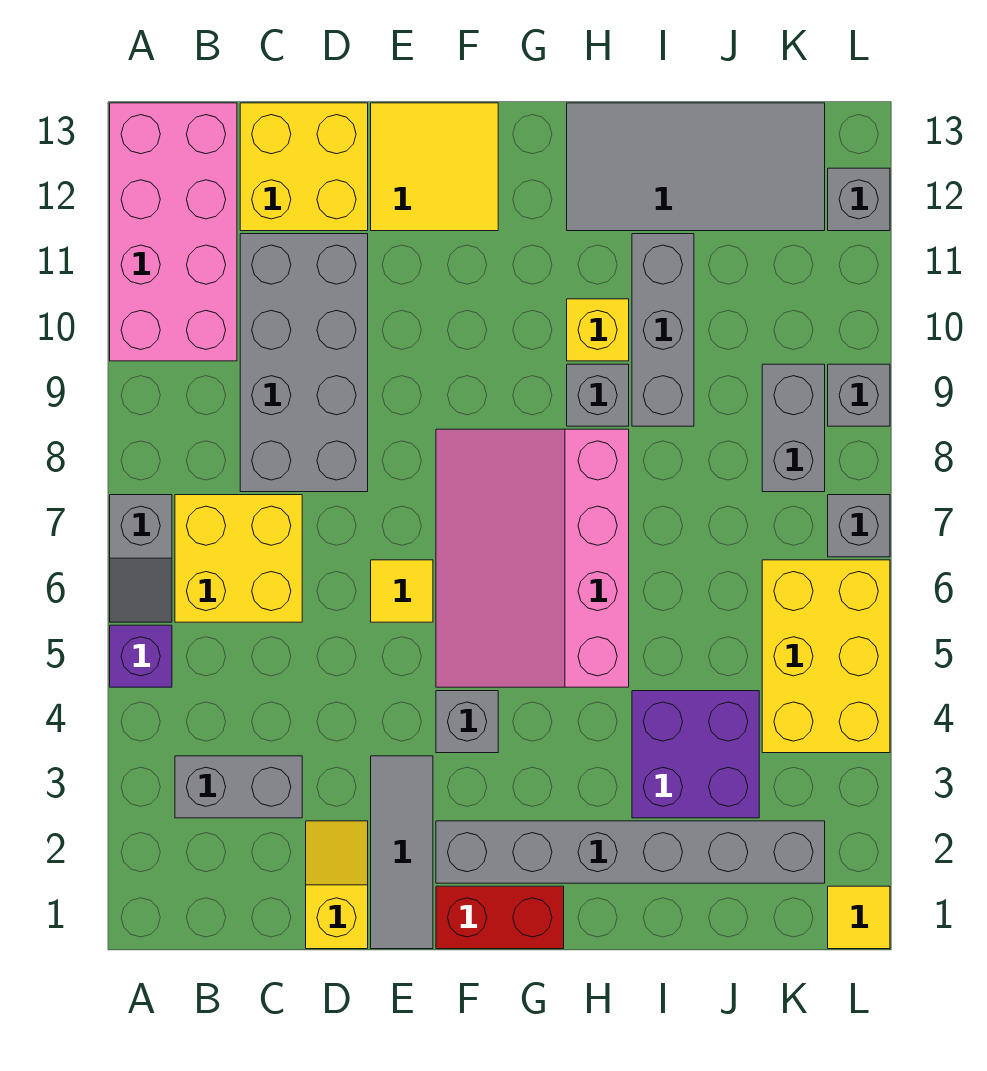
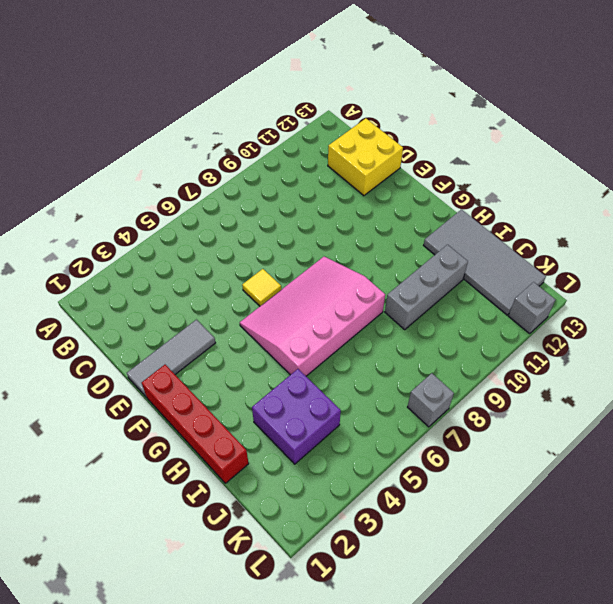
red brick F1:I1 level 1 -> red brick F1:G1 level 1
none -> purple brick A5 level 1
none -> grey slope A6:A7 level 1 top 7
none -> pink brick A10:B13 level 1

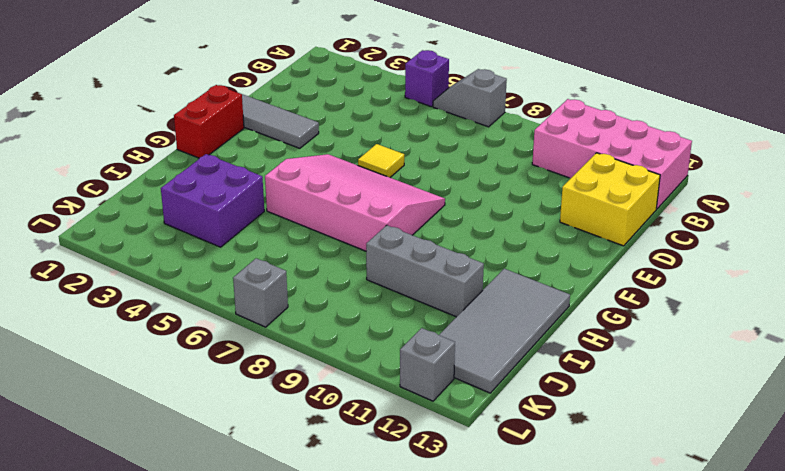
none -> grey brick B3:C3 level 1
none -> yellow brick B6:C7 level 1
none -> grey brick C8:D11 level 1

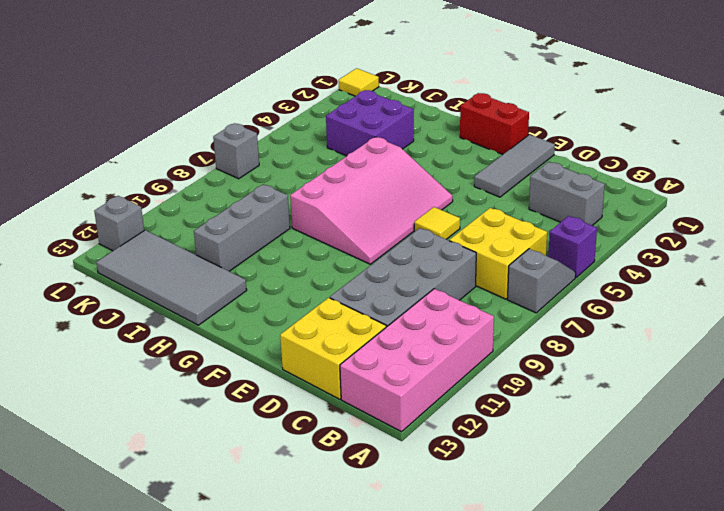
none -> yellow slope D1:D2 level 1 top 1
none -> yellow tile E12:F13 level 1
none -> grey brick F2:K2 level 1

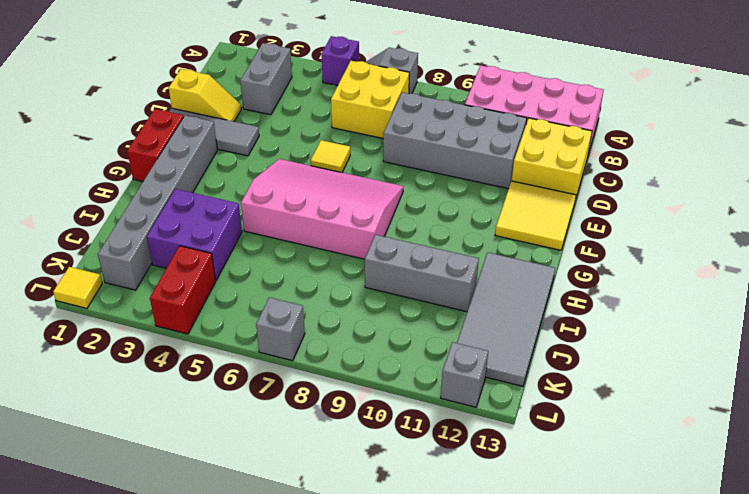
red brick K4:L4 level 1 -> yellow brick K4:L6 level 1
none -> grey brick F4 level 1
none -> grey brick H9 level 1
none -> yellow brick H10 level 1

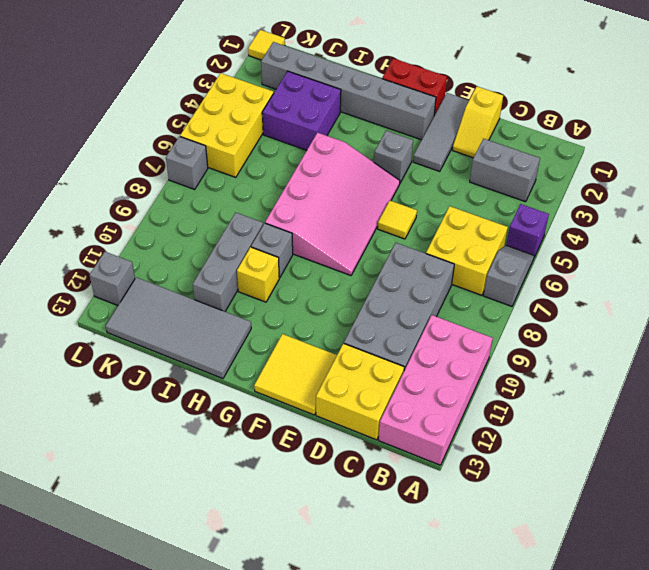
none -> grey brick K8:K9 level 1
none -> grey brick L9 level 1

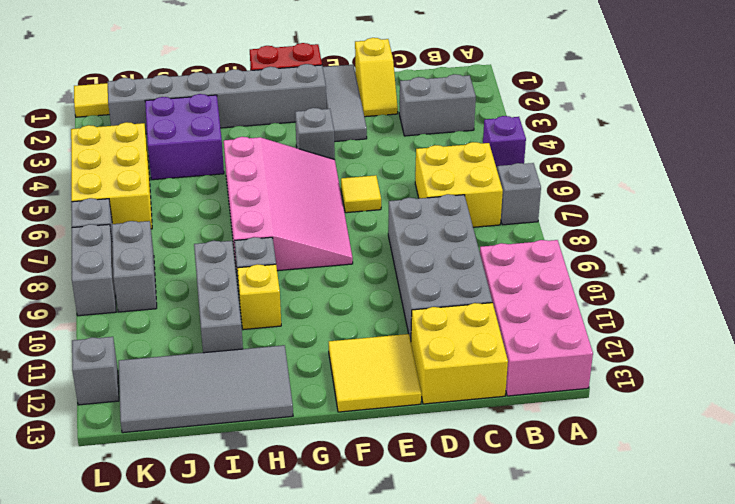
grey brick L8:L9 level 1 -> grey brick L9 level 1

